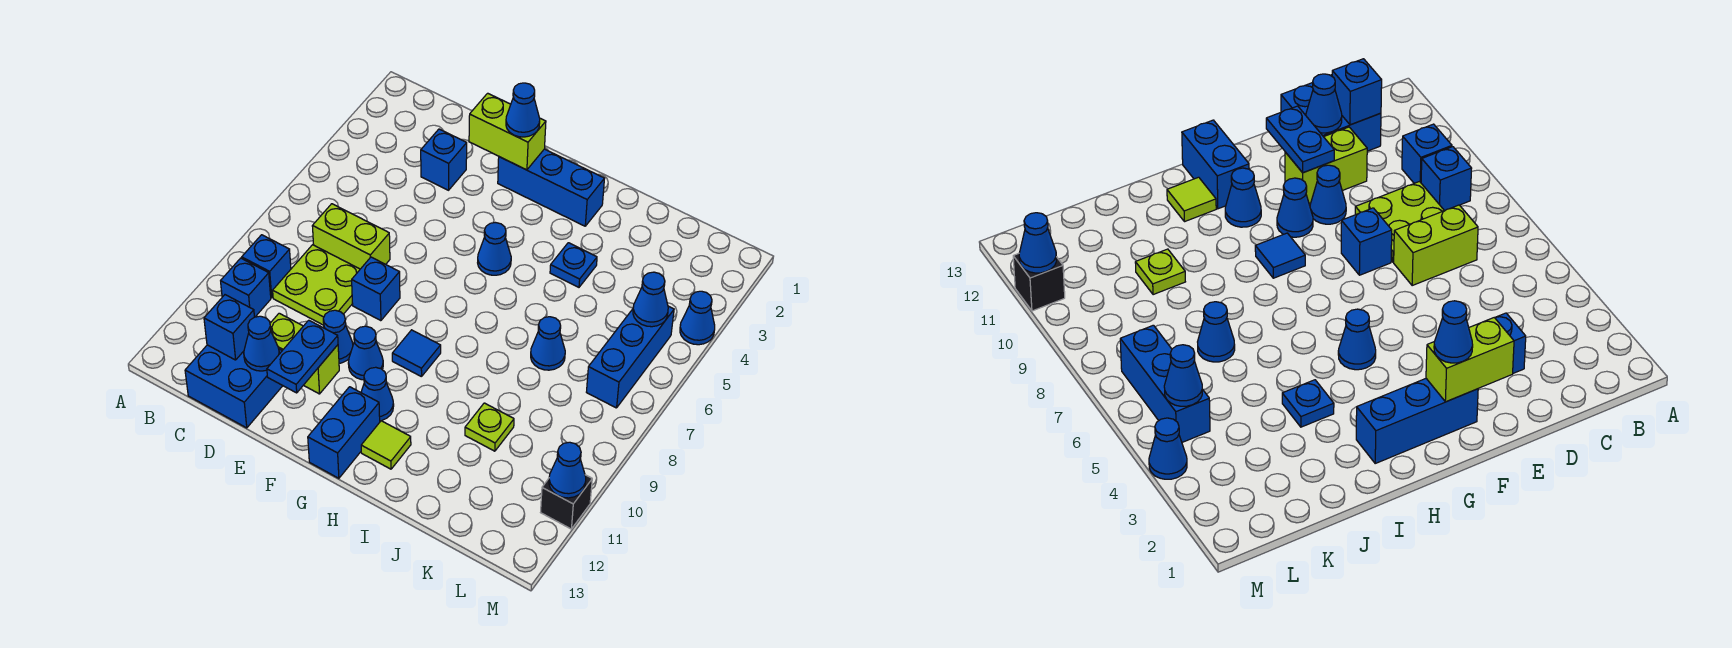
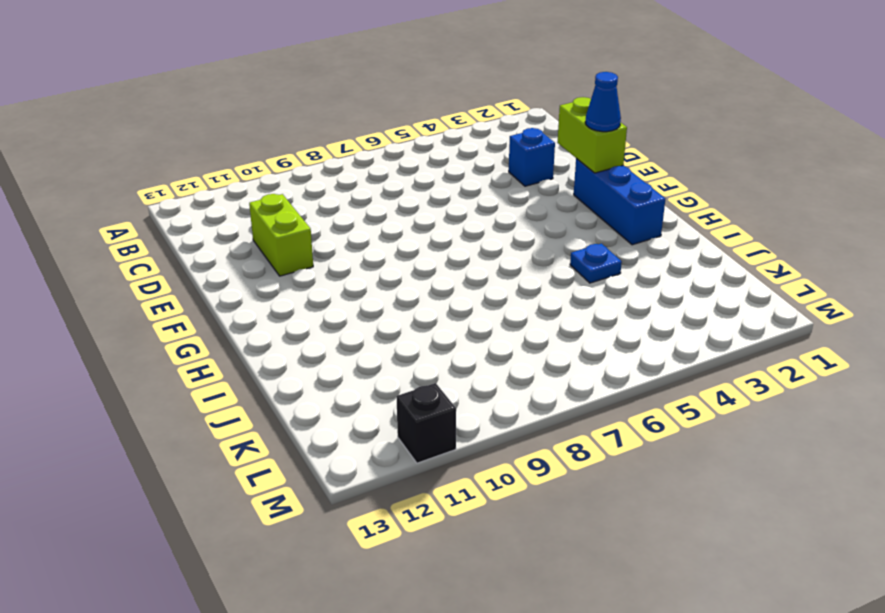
none -> blue brick B9 level 1
none -> blue brick B10 level 1
none -> lime brick C7:D7 level 1

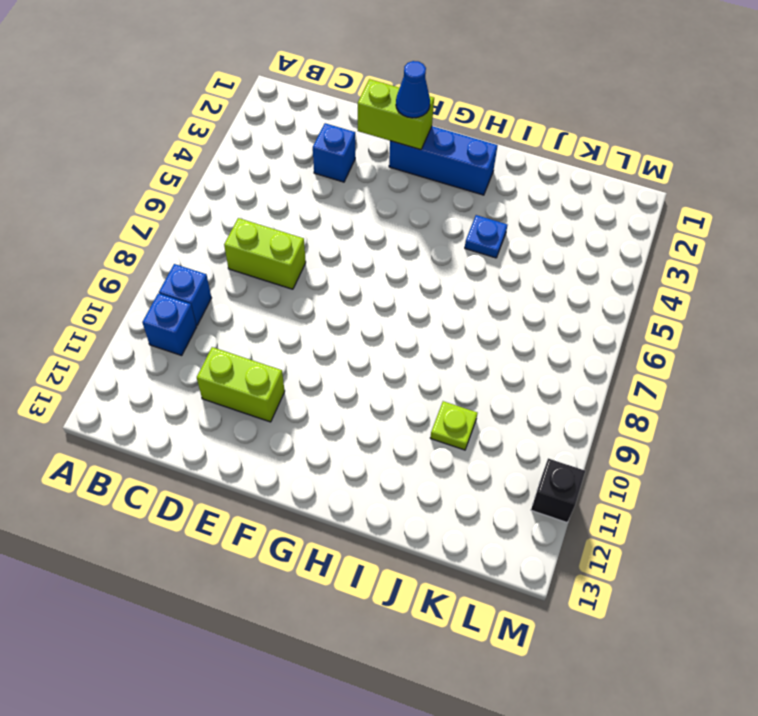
none -> lime plate C8:D9 level 1
none -> blue brick C12:D13 level 1
none -> blue brick E8 level 1

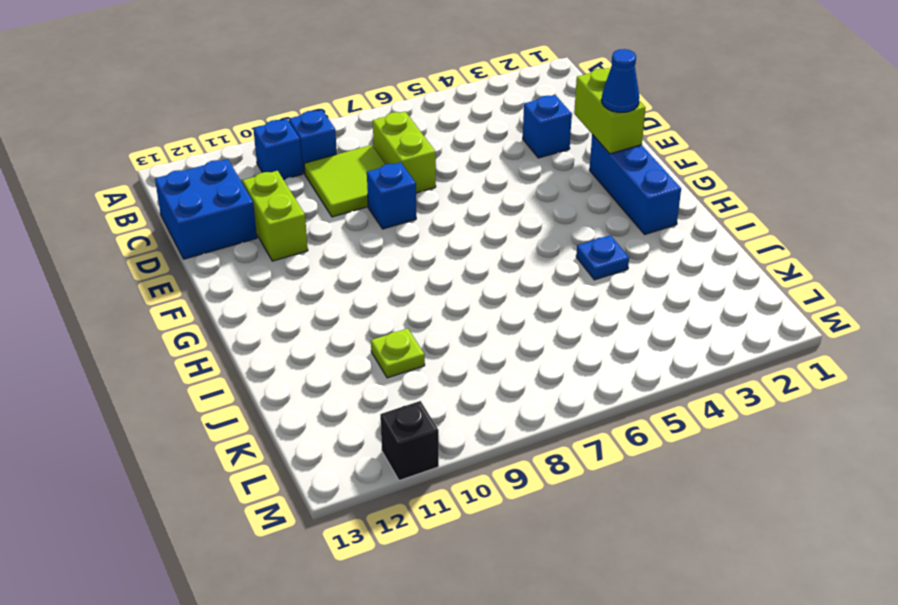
lime tile C8:D9 level 1 -> lime plate C8:D9 level 1
none -> blue cone E10 level 1
none -> blue cone F10 level 1
none -> blue cone G5 level 1

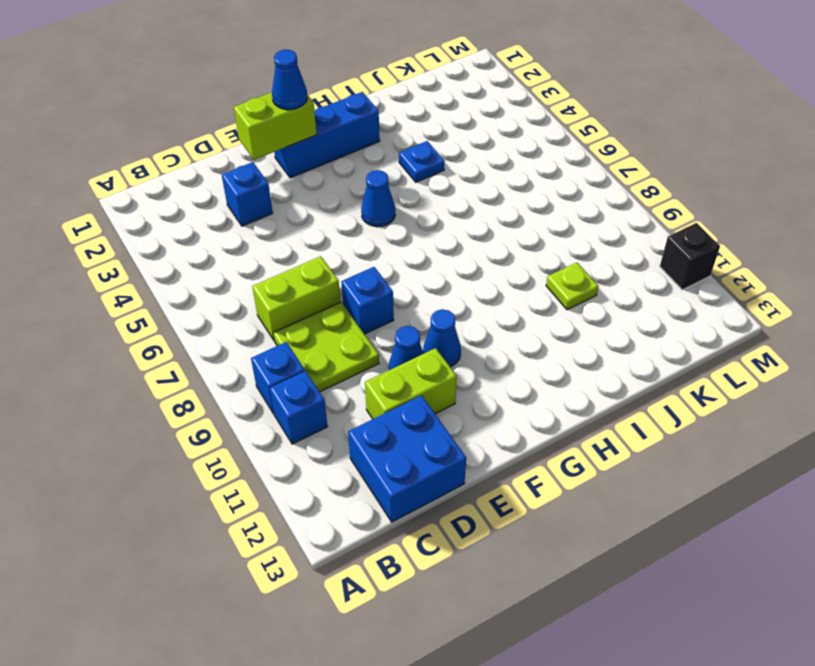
none -> blue tile G9 level 1
none -> blue cone G11 level 1
none -> blue brick G12:G13 level 1

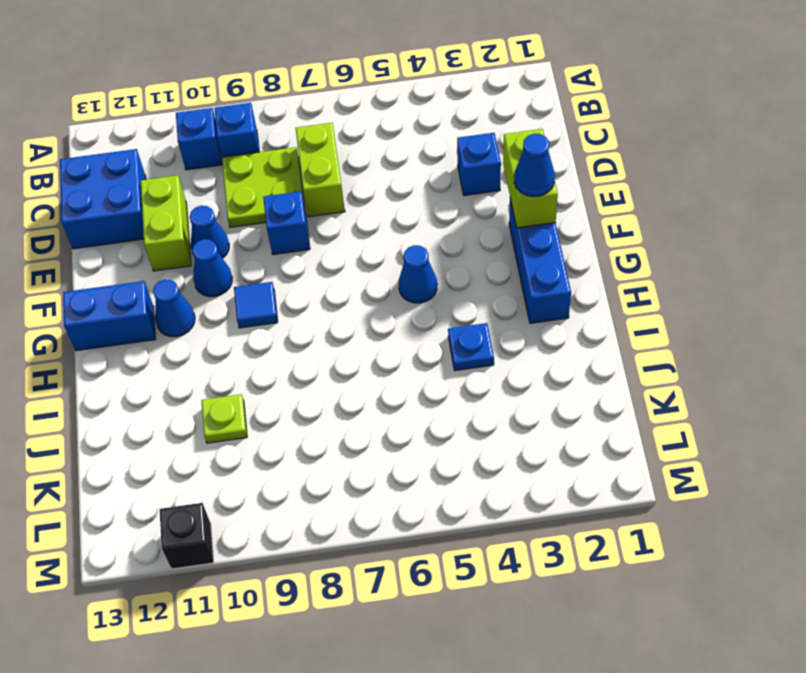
none -> lime tile H12 level 1
none -> blue cone J7 level 1
none -> blue brick L5:L7 level 1

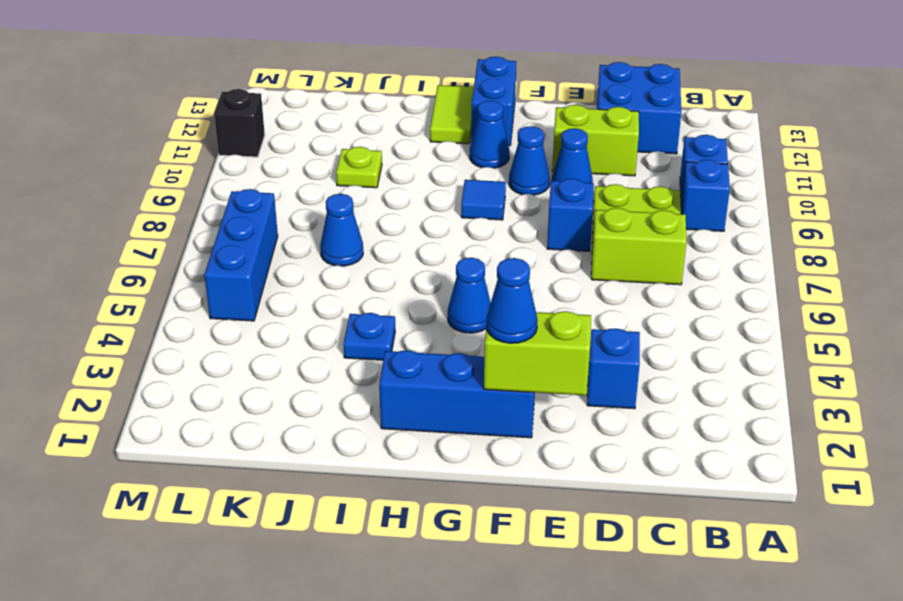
lime tile H12:H13 level 1 -> lime tile H12 level 1
none -> blue cone M4 level 1
none -> blue brick C12 level 2
none -> blue cone D12 level 2

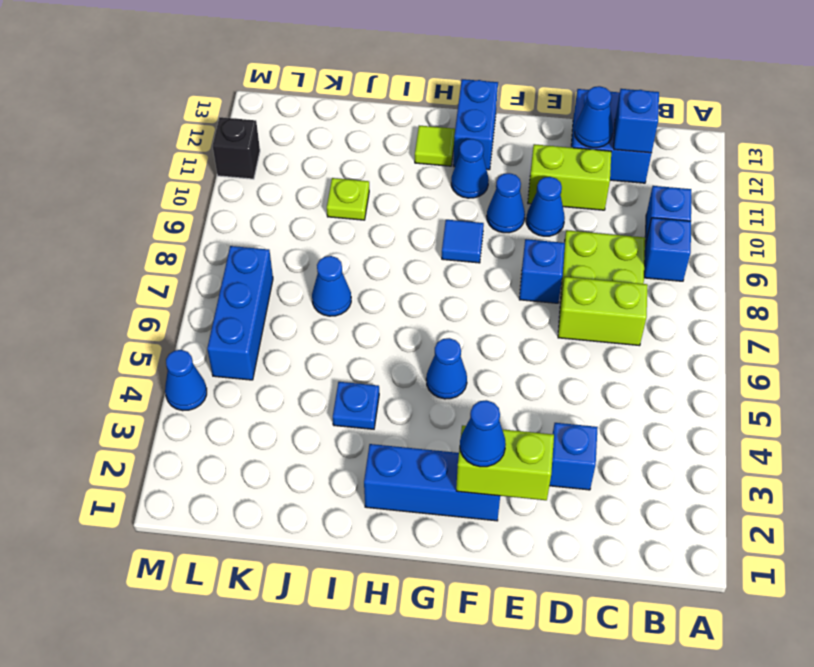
none -> blue plate E11:E12 level 2
none -> blue cone L5 level 2
none -> blue cone M11 level 2

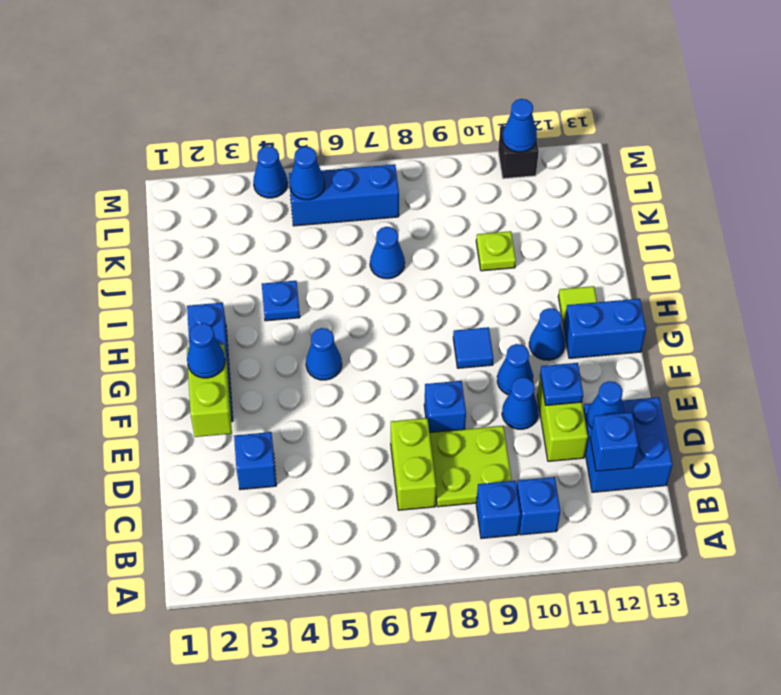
blue plate E11 level 2 -> blue plate E11:E12 level 2

